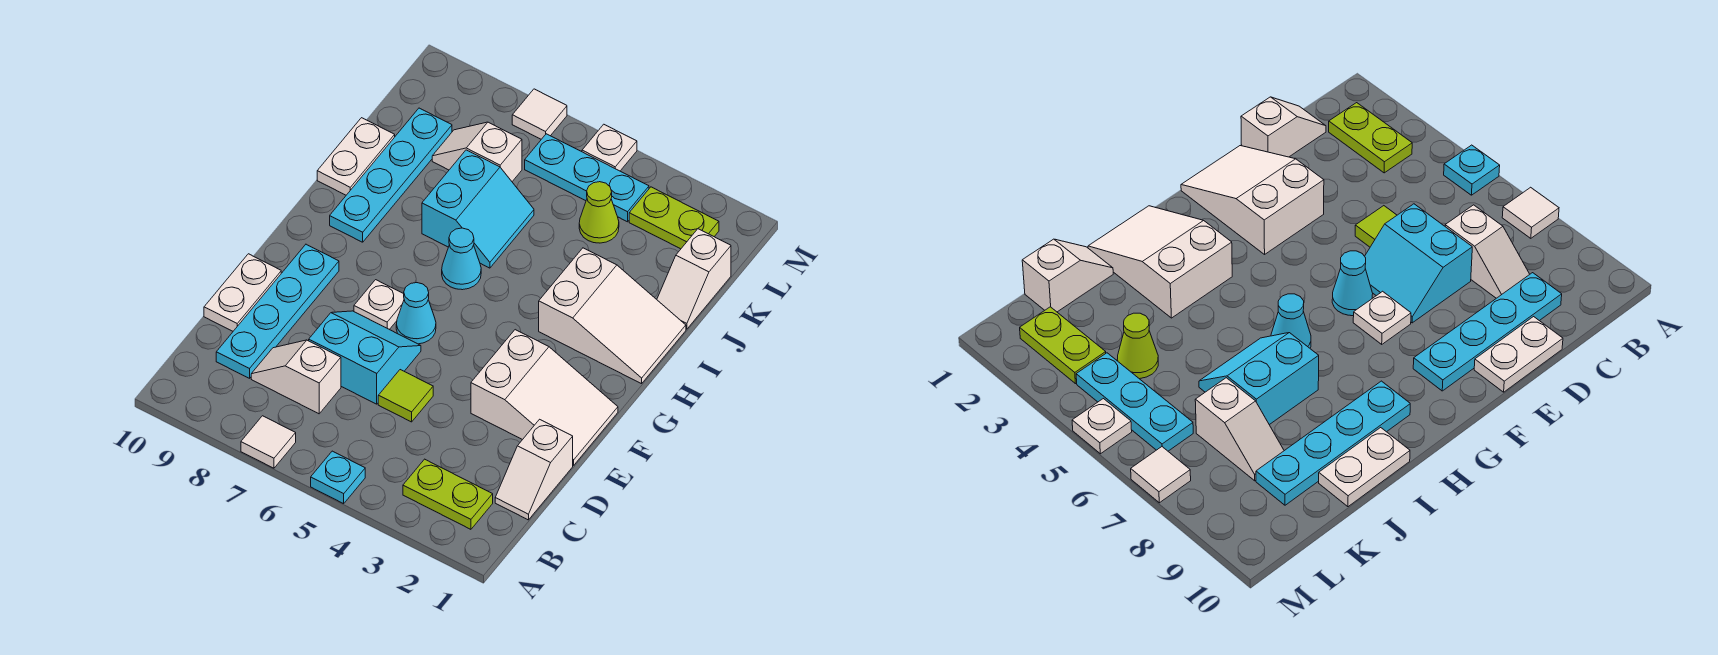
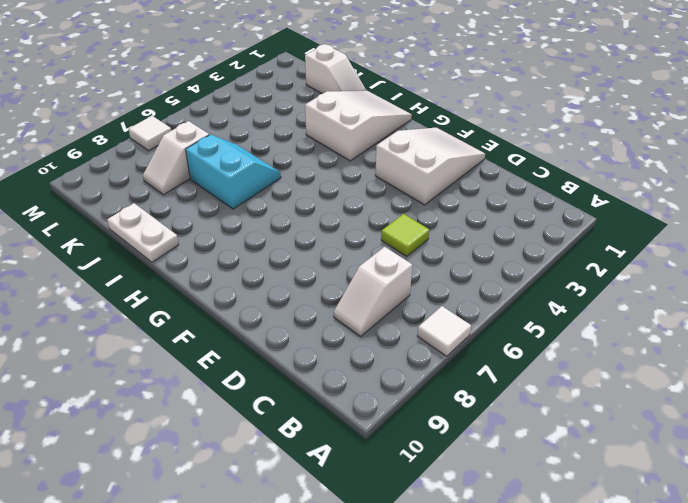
none -> cyan plate A5 level 1
none -> lime plate B2:B3 level 1
none -> white slope C1:D1 level 1 top D

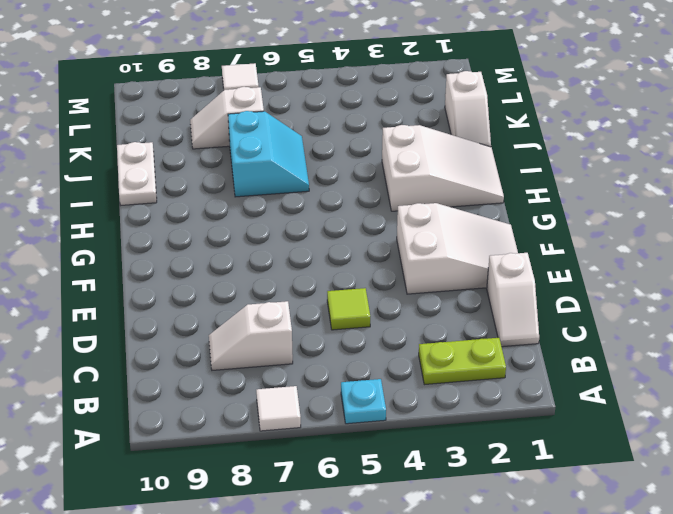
none -> cyan plate C9:F9 level 1
none -> cyan slope D6:E7 level 1 top D
none -> white plate D10:E10 level 1

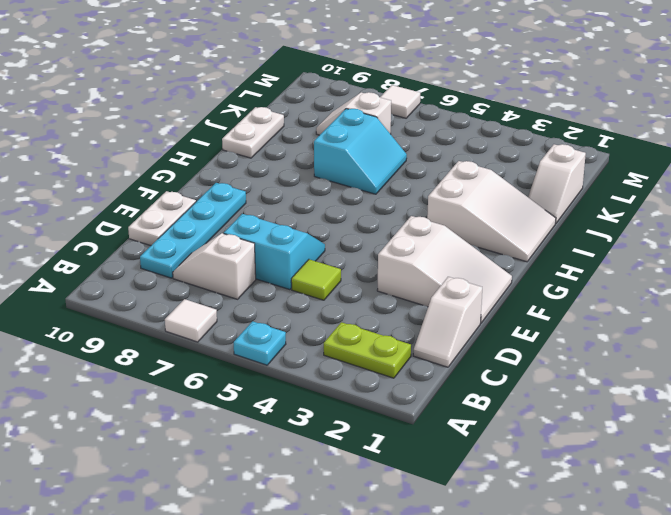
none -> cyan cone F6 level 1
none -> white plate F7 level 1
none -> cyan cone H6 level 1

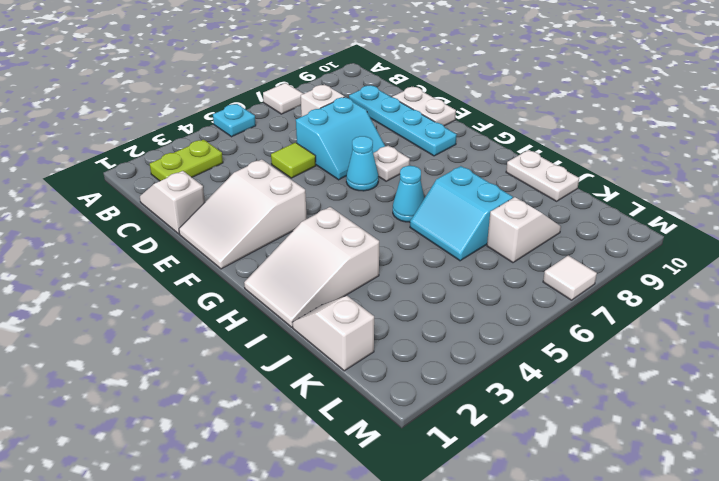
none -> cyan plate H9:K9 level 1
none -> lime cone K4 level 1
none -> lime plate L2:L3 level 1

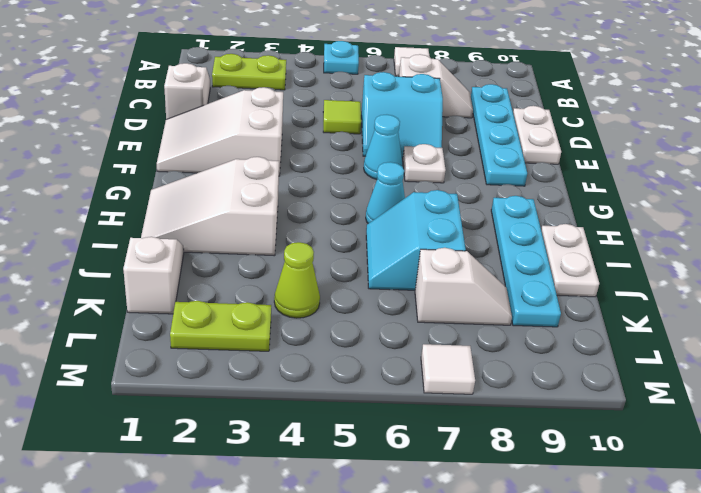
none -> cyan plate L4:L6 level 1
none -> white plate M5 level 1

